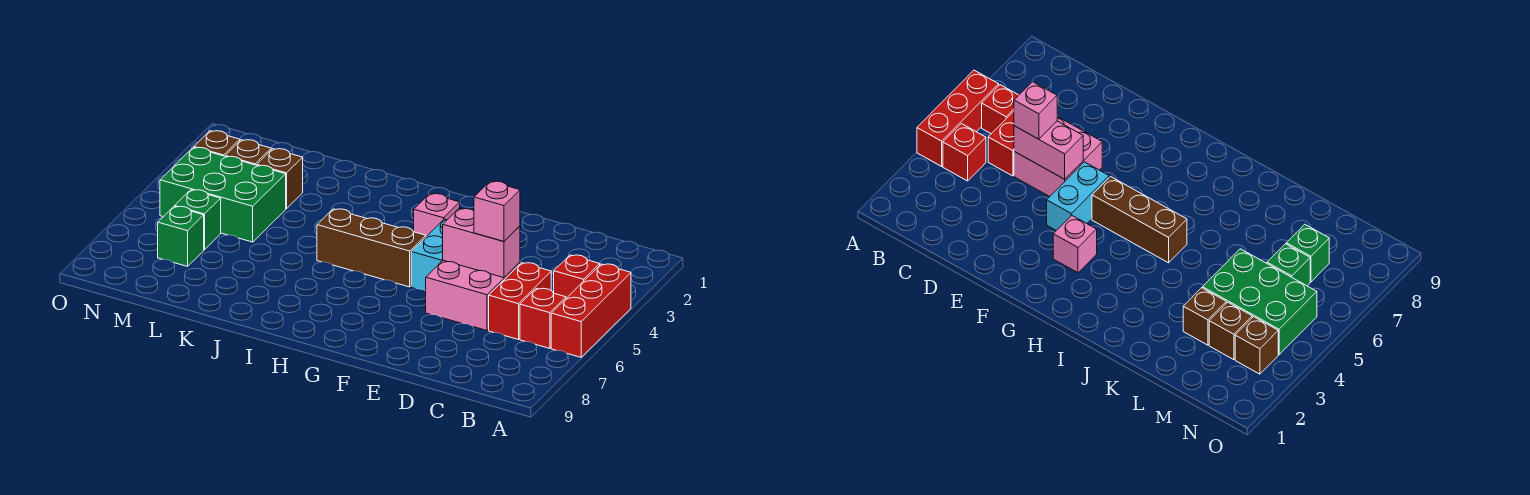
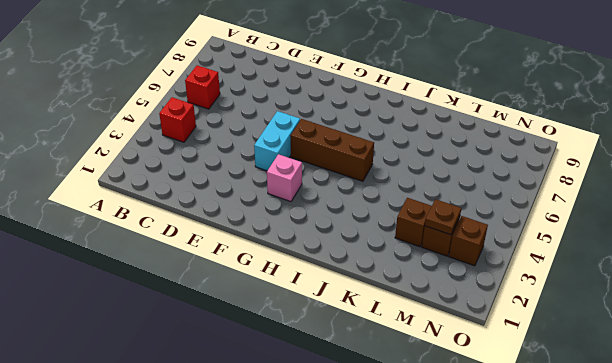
brown plate M3 level 2 -> none
none -> red brick A4:A6 level 1
none -> red brick C5:C6 level 1
none -> pink brick D5:E6 level 1

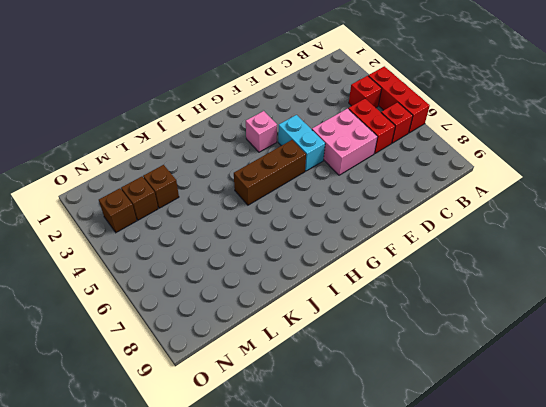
none -> green brick L4:N5 level 1
none -> green brick M6 level 1
none -> green brick M7 level 1

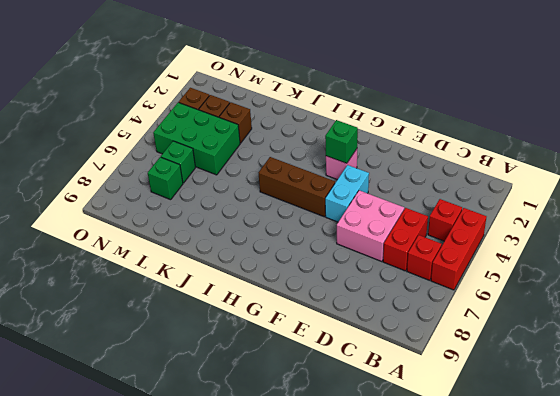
green brick G3 level 2 -> none
none -> pink brick D5:E5 level 2
none -> pink brick D5 level 3

